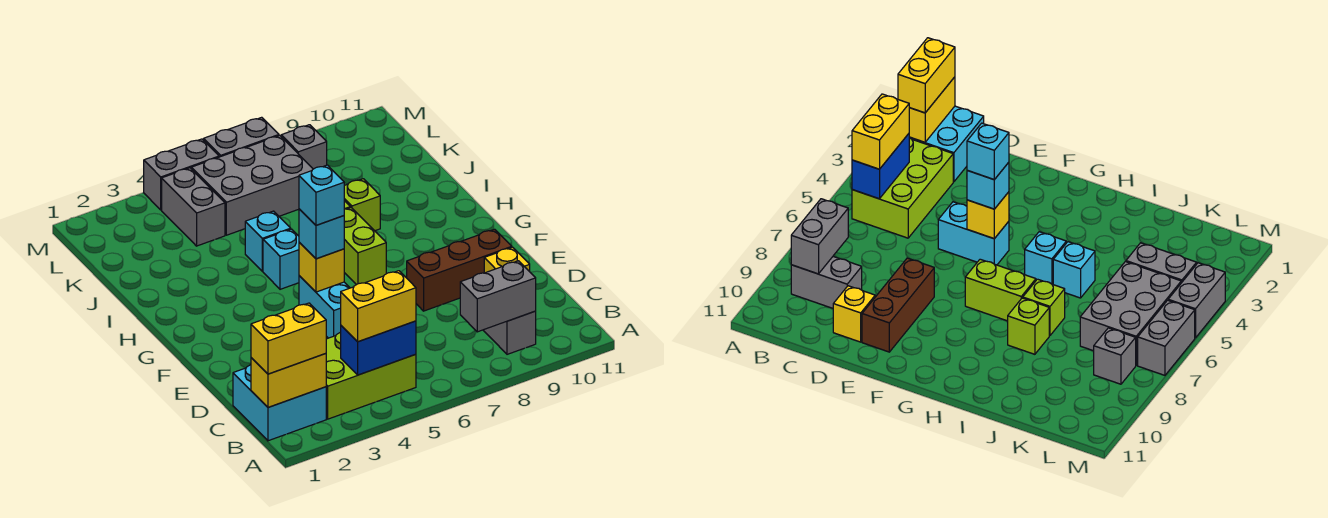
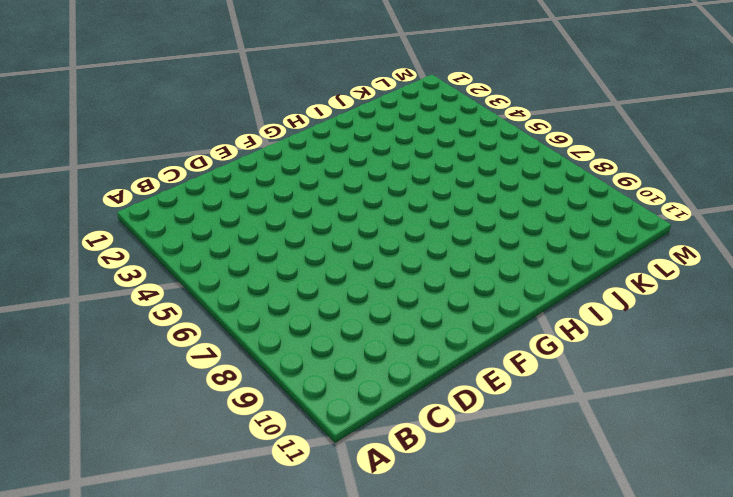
none -> cyan brick B1:C2 level 1
none -> lime brick B3:C5 level 1
none -> grey brick B9:C9 level 1

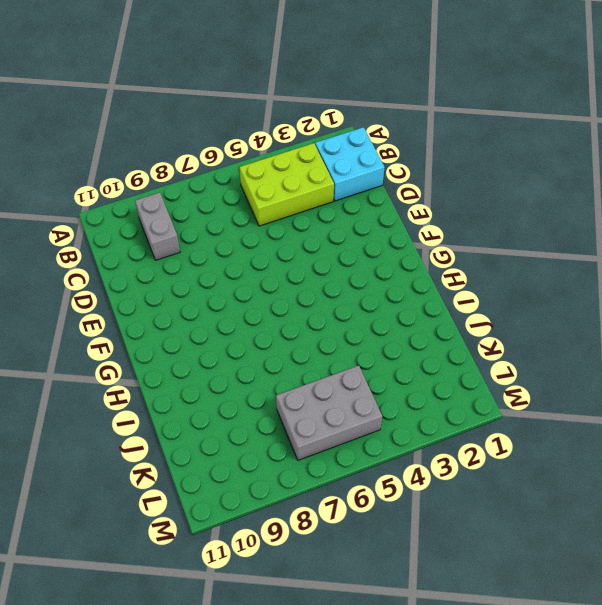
none -> yellow brick D10 level 1
none -> cyan brick E5:F5 level 1
none -> brown brick E8:E10 level 1

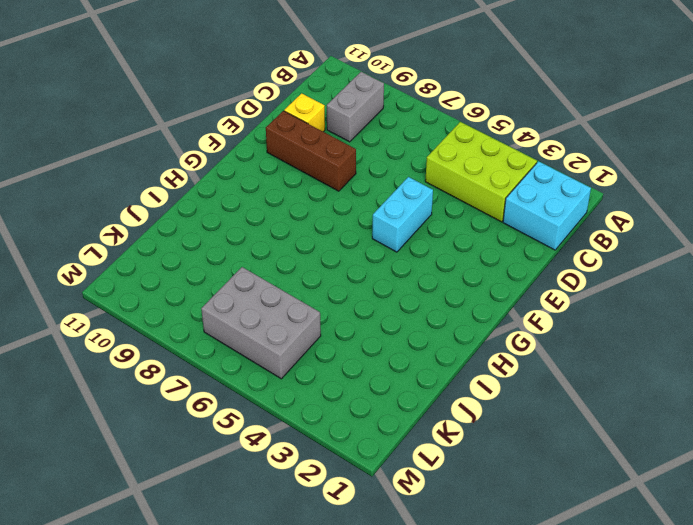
none -> lime brick G7:H7 level 1
none -> cyan brick H5 level 1
none -> cyan brick I5 level 1

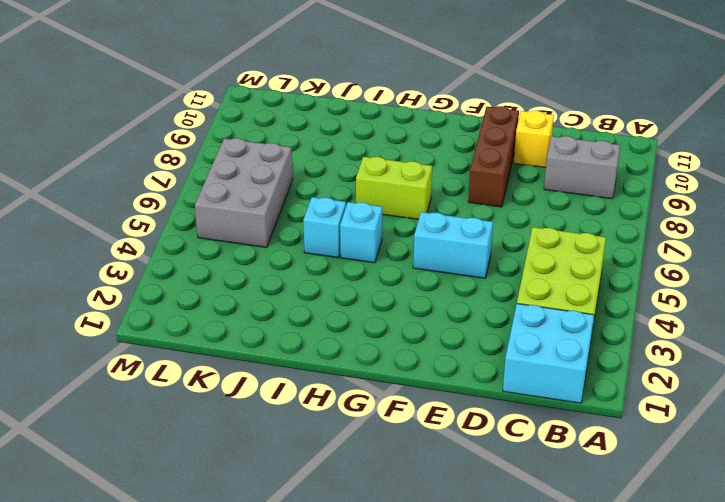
none -> lime brick I7 level 1
none -> lime brick I8 level 1
none -> grey brick K4:L4 level 1

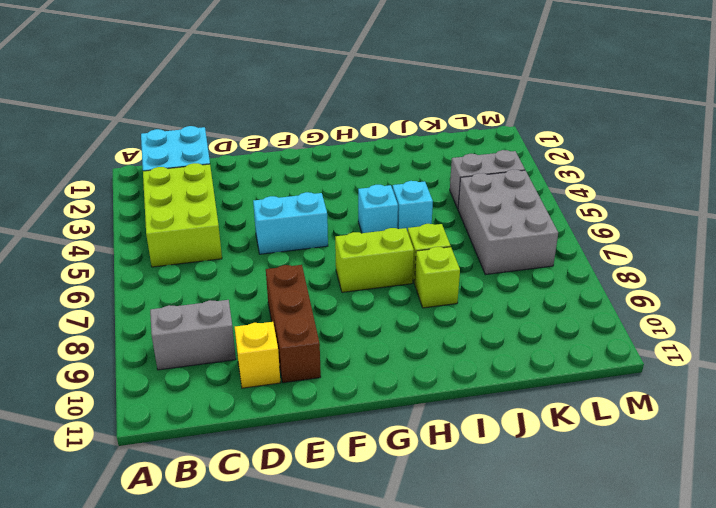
none -> grey brick L8 level 1
none -> grey brick M4:M5 level 1
none -> grey brick M6:M7 level 1

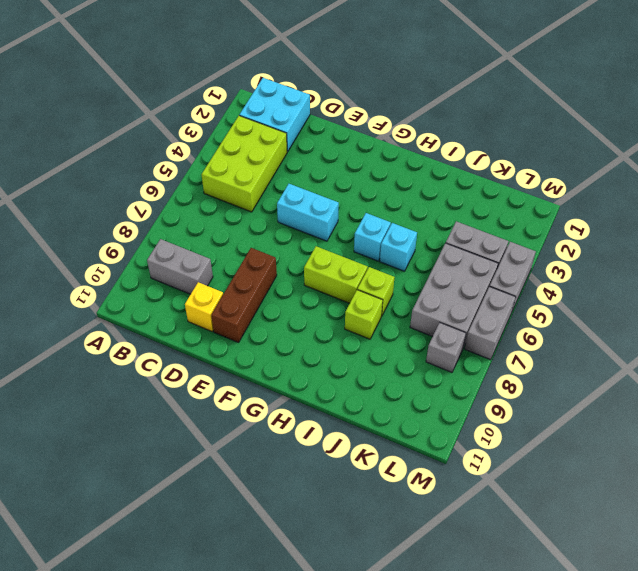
none -> yellow brick B1:B2 level 2
none -> blue brick B4:B5 level 2
none -> grey brick B8:B9 level 2

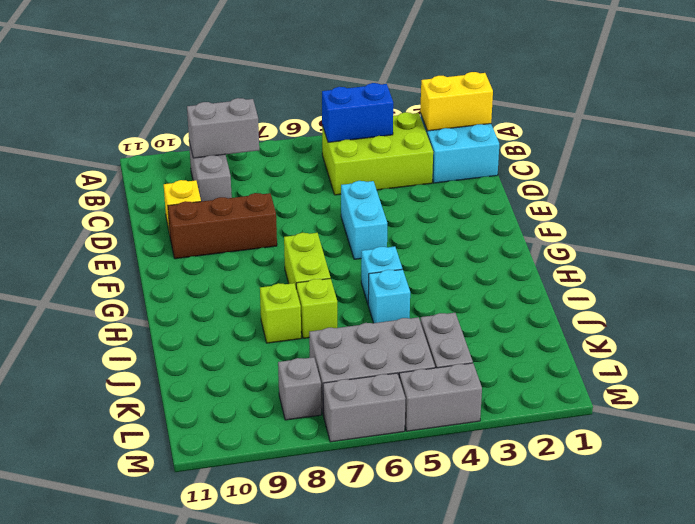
none -> yellow brick F5 level 2
none -> yellow brick B1:B2 level 3
none -> yellow brick B4:B5 level 3

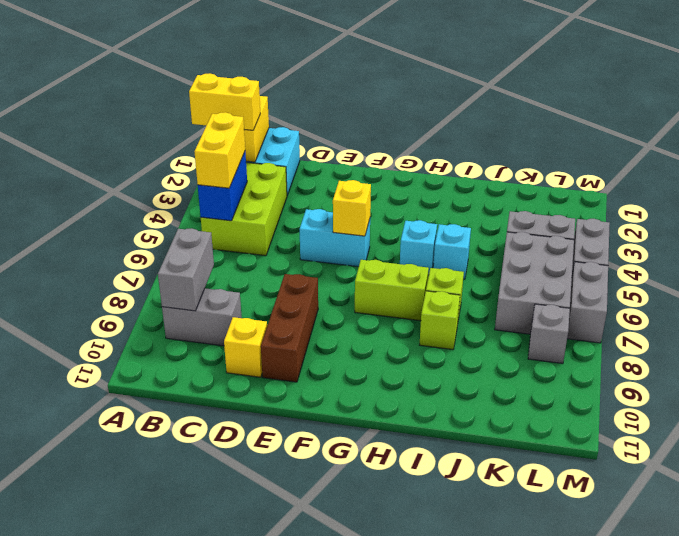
yellow brick A2:B2 level 3 -> yellow brick B1:B2 level 3
none -> cyan brick F5 level 3
none -> cyan brick F5 level 4

